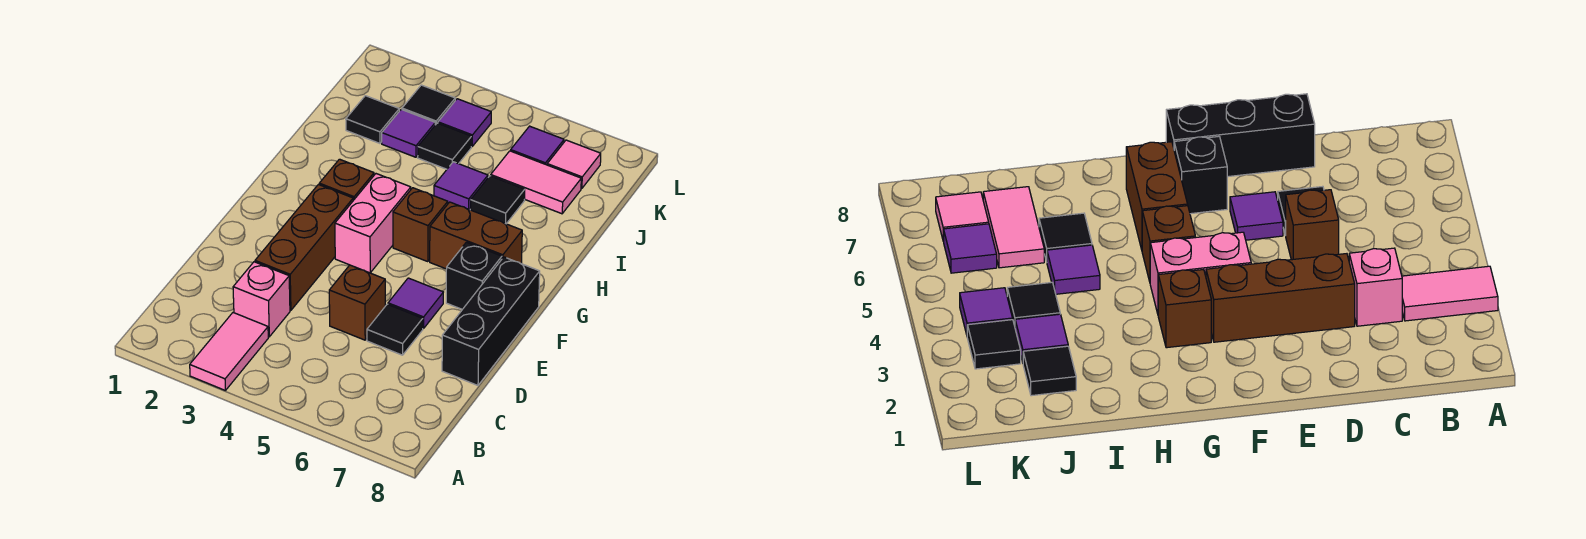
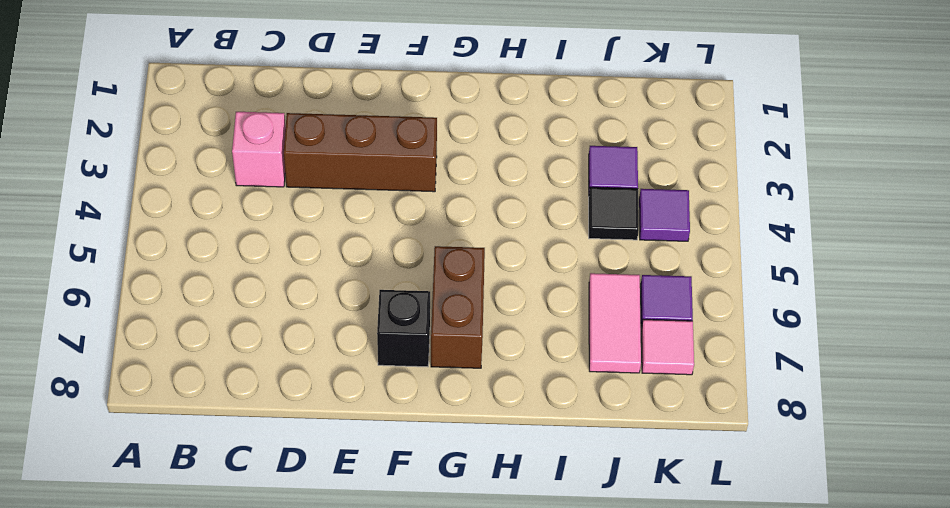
none -> pink tile A3:B3 level 1
none -> brown brick D5 level 1
none -> black tile D6 level 1

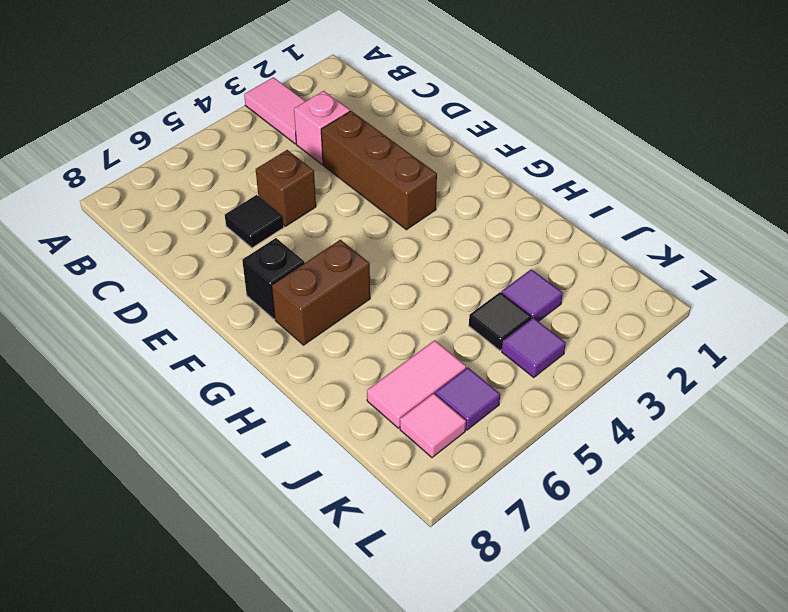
none -> black brick D8:F8 level 1
none -> purple tile E6 level 1
none -> pink brick F4:G4 level 1

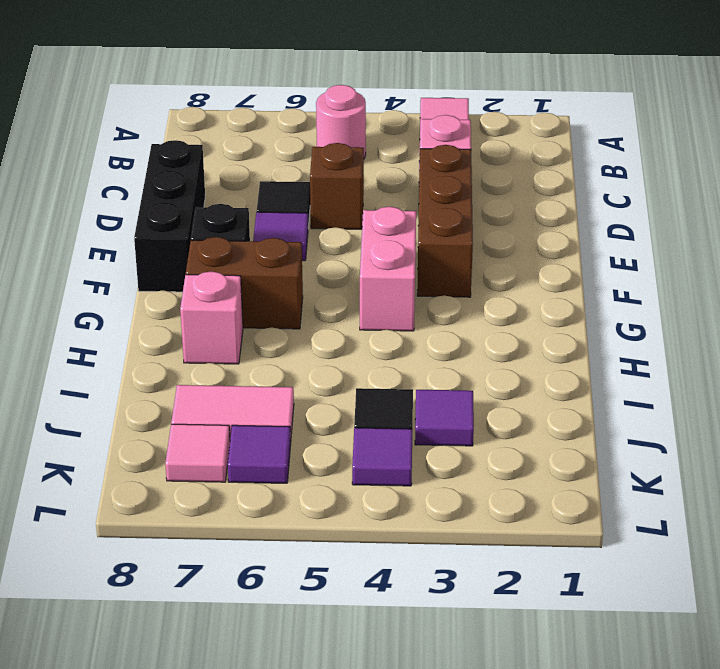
pink round brick B5 level 1 -> none
pink brick H7 level 1 -> none
none -> brown brick G3 level 1
none -> brown brick G5 level 1
none -> purple tile I5 level 1

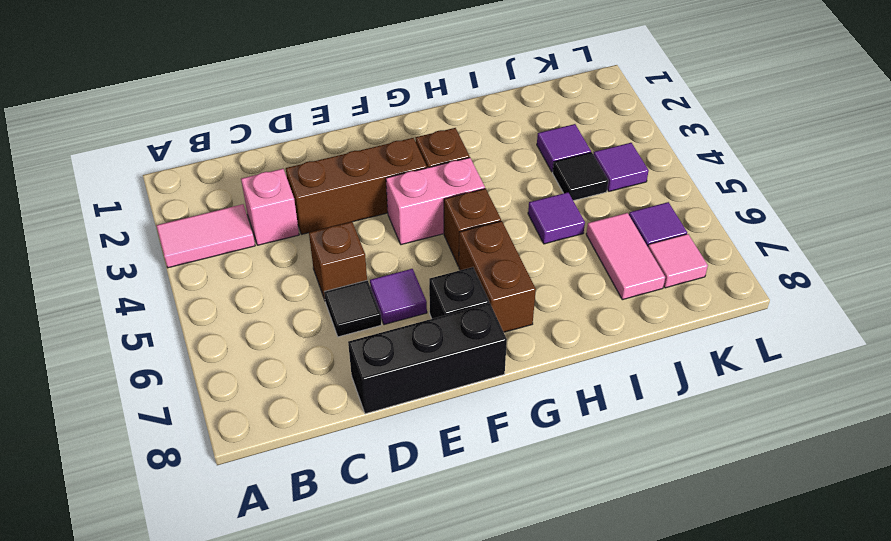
none -> black tile I6 level 1
none -> black tile J2 level 1
none -> black tile K3 level 1

